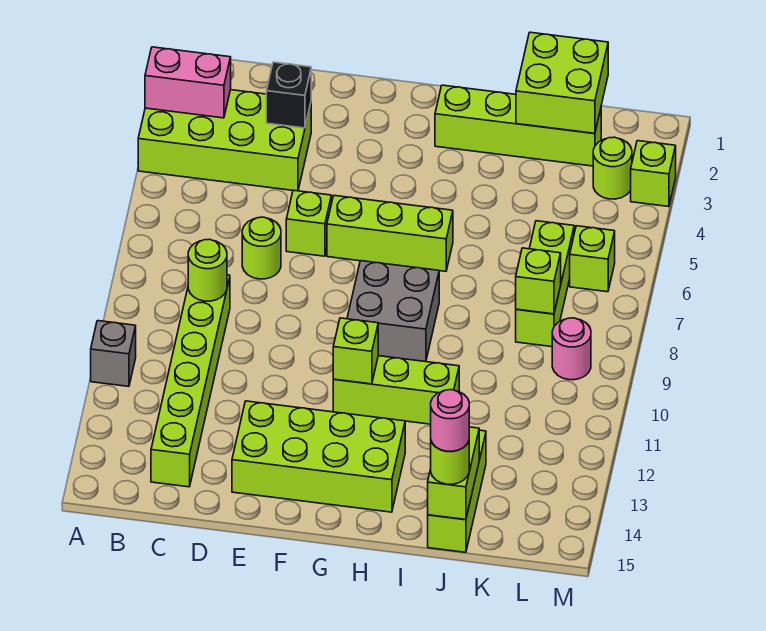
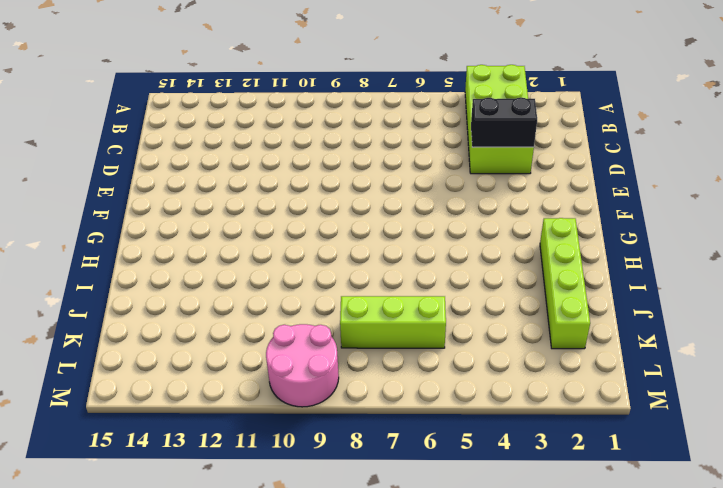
black brick D3:D4 level 2 -> black brick D3 level 2
pink round brick L9:M10 level 1 -> pink round brick L9 level 1
none -> grey brick A11 level 1
none -> lime brick C9:C14 level 1
none -> lime round brick D7 level 1

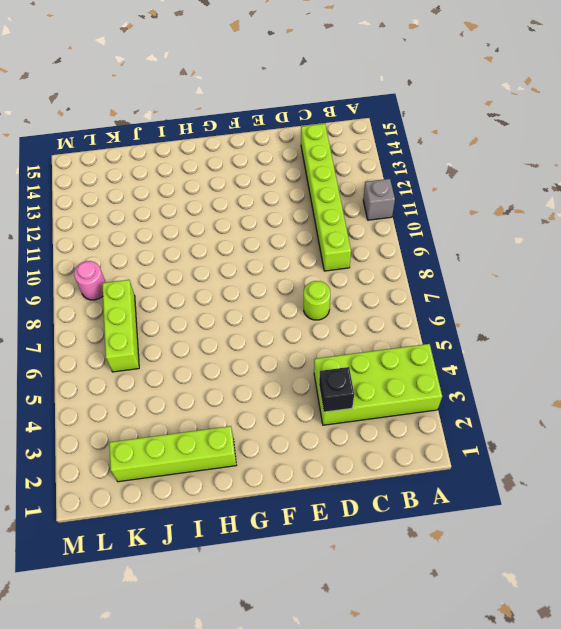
none -> lime brick E6 level 1
none -> lime brick E13:H14 level 1
none -> lime brick F6:H6 level 1

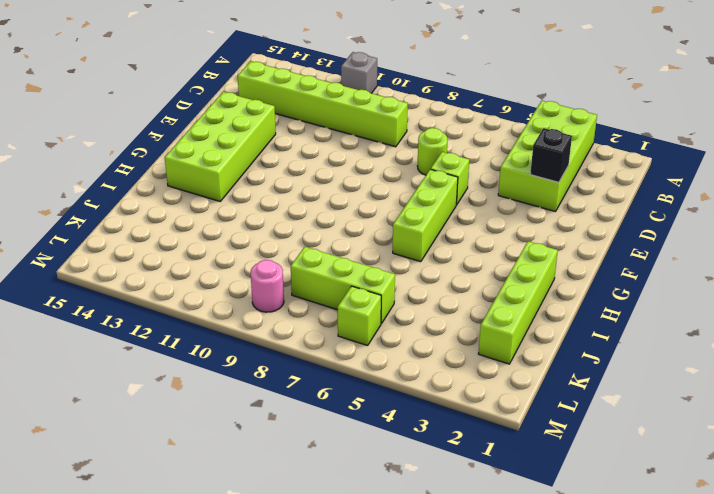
none -> grey brick G8:H9 level 1
none -> lime brick G11:I11 level 1
none -> lime brick J13:J15 level 1

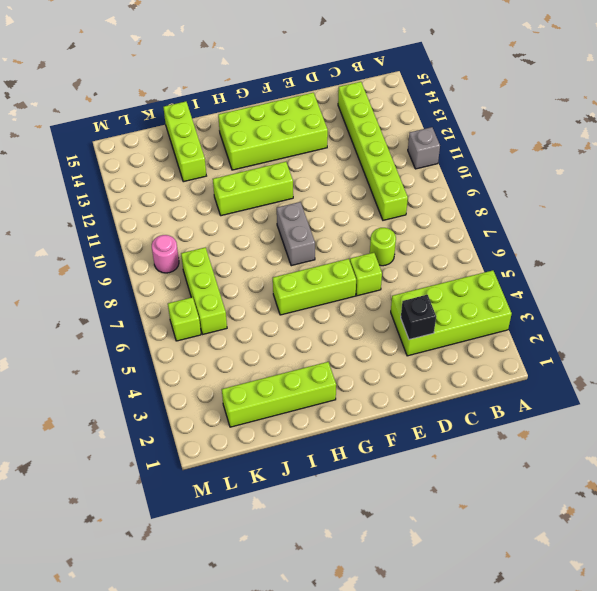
grey brick G8:G9 level 1 -> grey brick G8:H9 level 1
none -> lime round brick L3 level 1
none -> lime brick M3 level 1
none -> pink brick A3:B3 level 2

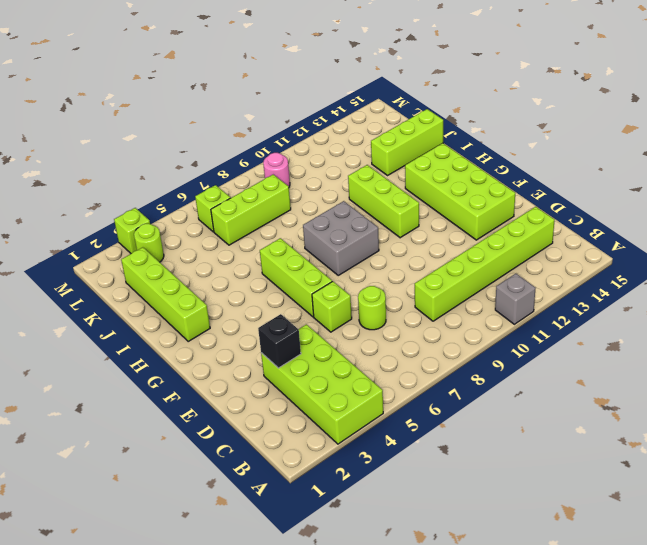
none -> pink brick A3:B3 level 2
none -> lime round brick C9 level 2
none -> lime brick G11 level 2

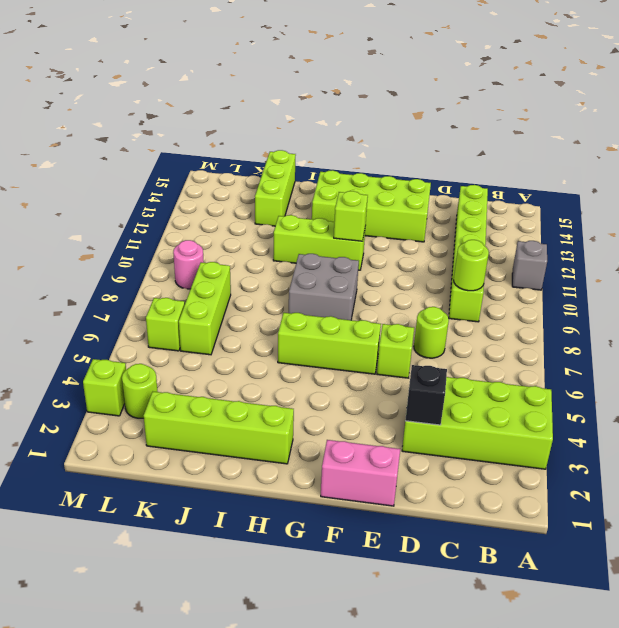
pink brick E1:F1 level 1 -> pink brick A3:B3 level 2
none -> lime brick J1:K2 level 2
none -> lime brick J14:J15 level 2
none -> lime brick K8 level 2

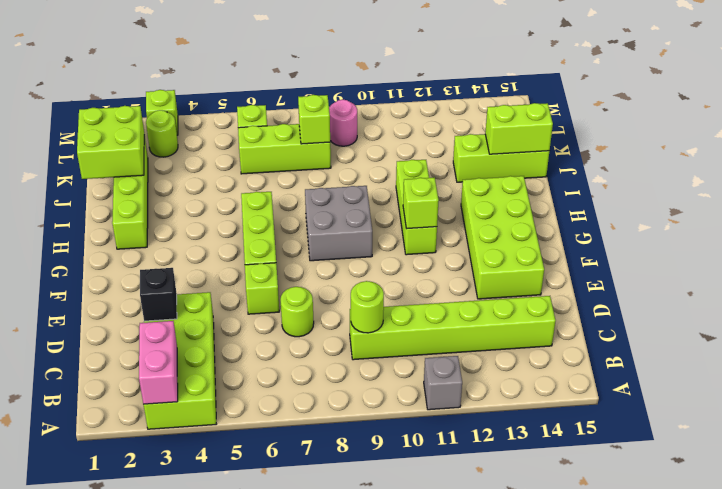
none -> lime round brick J15 level 3
none -> pink round brick J15 level 4

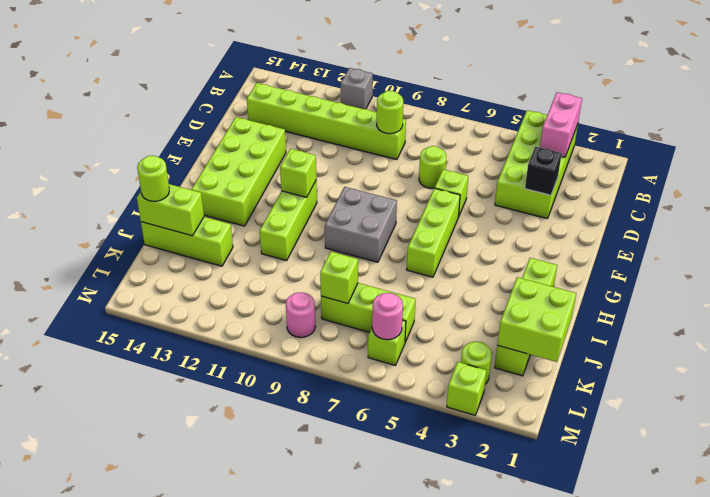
pink round brick L6 level 2 -> pink round brick J15 level 4

